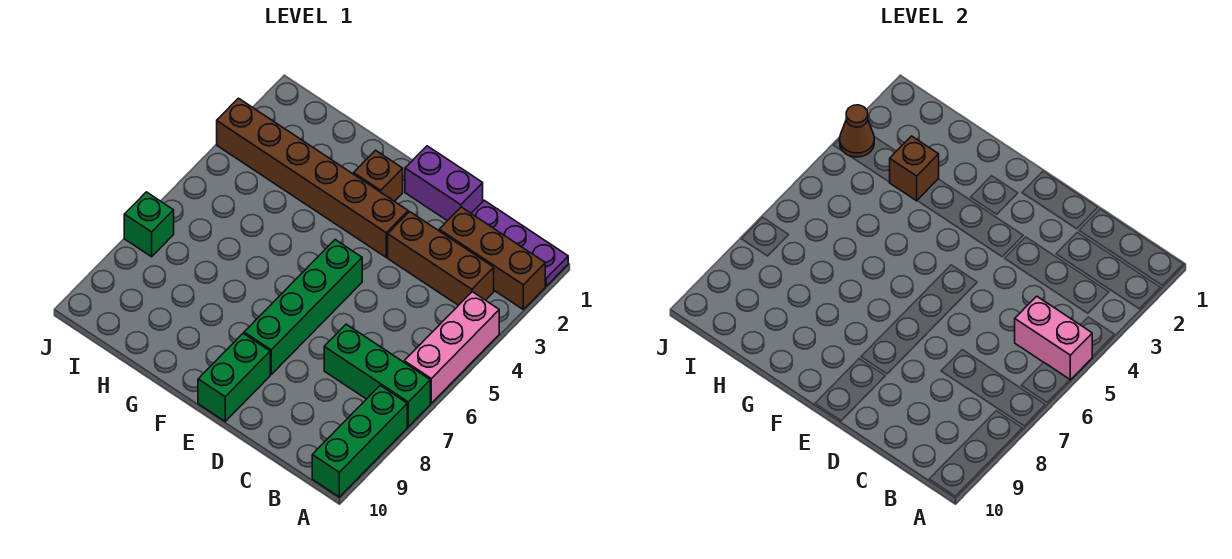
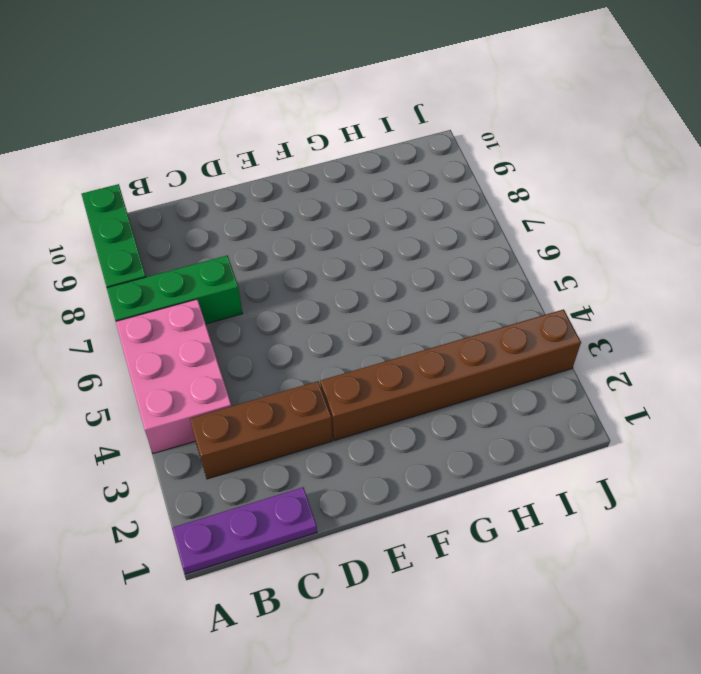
pink brick A4:B6 level 1 -> pink brick A4:A6 level 1
none -> brown brick A2:C2 level 1
none -> purple brick D1:E1 level 1
none -> green brick E5:E8 level 1

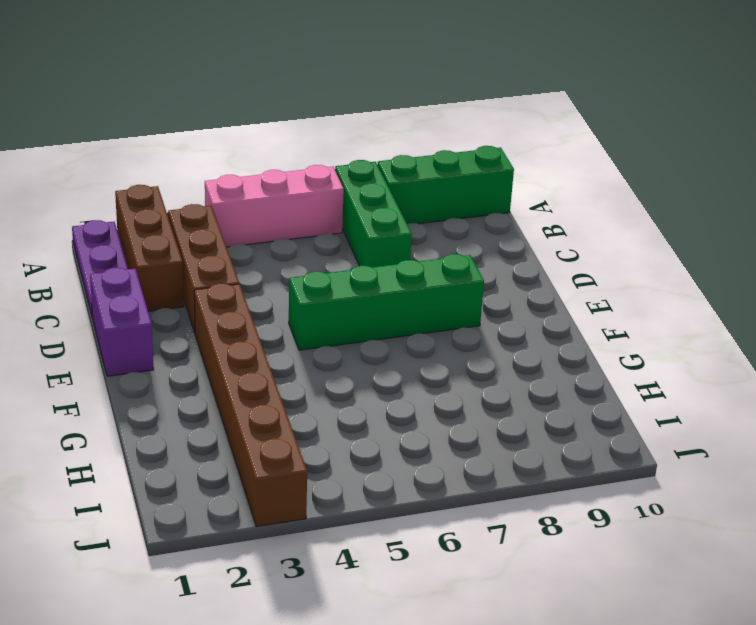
none -> green brick E9:E10 level 1
none -> brown brick F2 level 1
none -> green brick J7 level 1

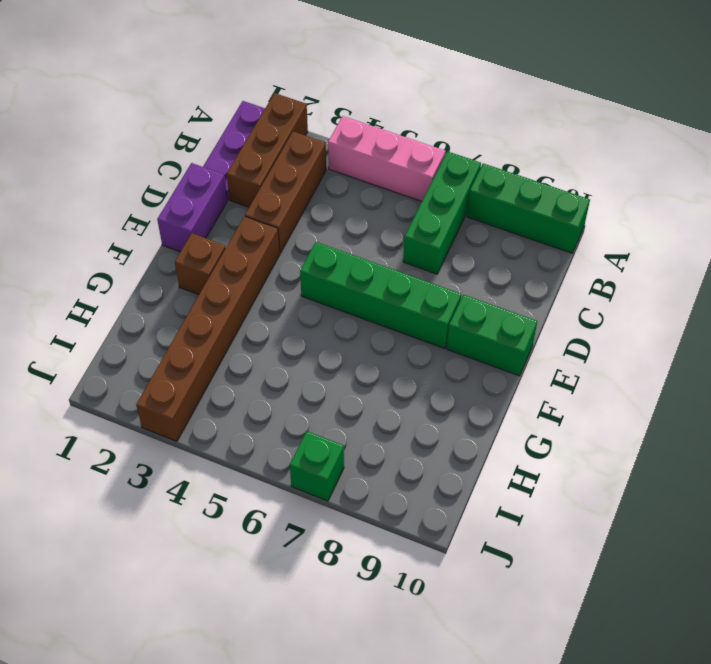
none -> pink brick A5:B5 level 2
none -> brown brick H3 level 2
none -> brown cone J3 level 2

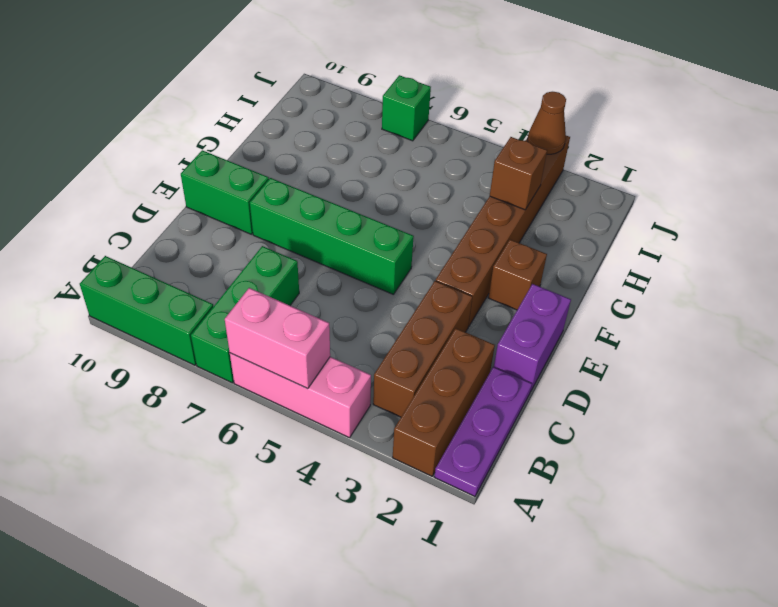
pink brick A5:A6 level 2 -> pink brick A5:B5 level 2

